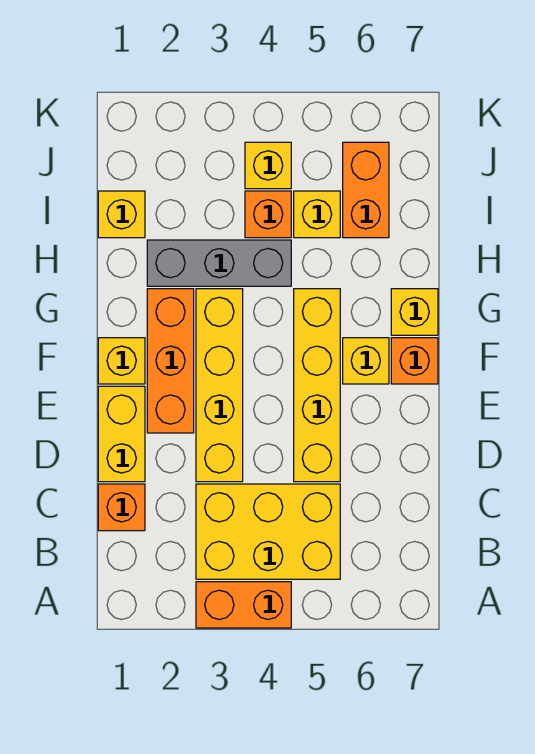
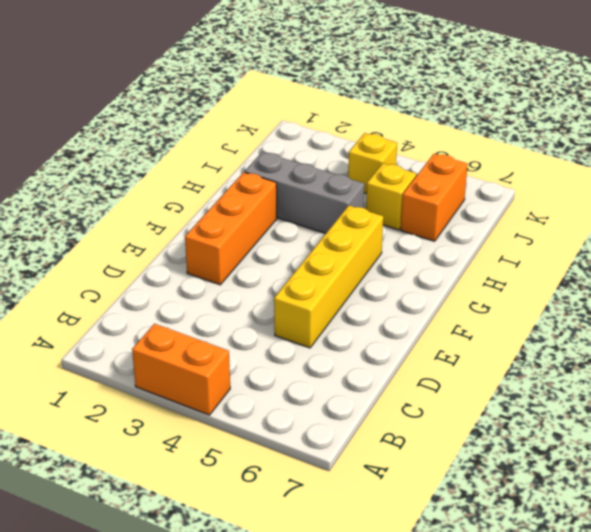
none -> yellow brick B3:C5 level 1
none -> orange brick C1 level 1
none -> yellow brick D1:E1 level 1

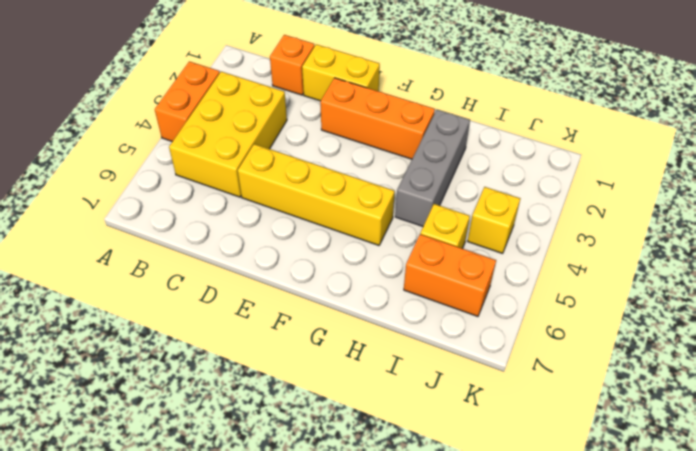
none -> yellow brick D3:G3 level 1
none -> yellow brick F1 level 1
none -> yellow brick F6 level 1

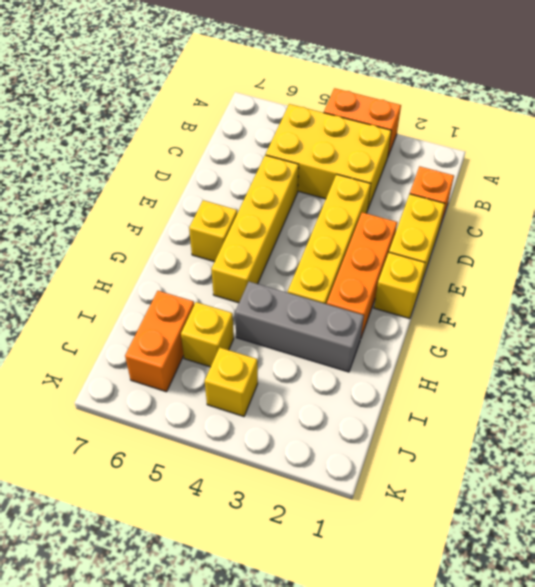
none -> orange brick F7 level 1
none -> yellow brick G7 level 1
none -> yellow brick I1 level 1

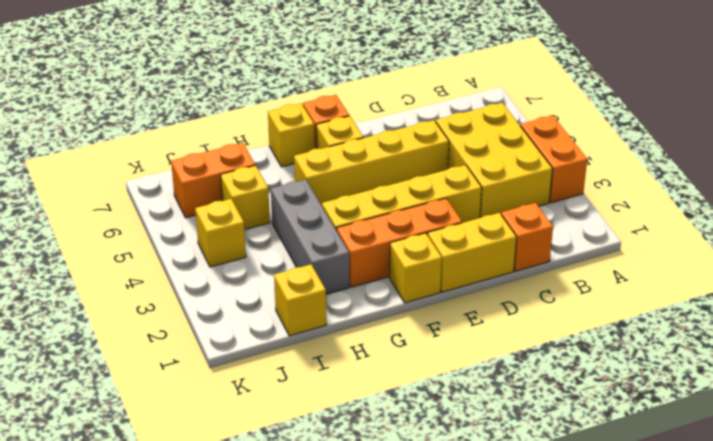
none -> orange brick I4 level 1

